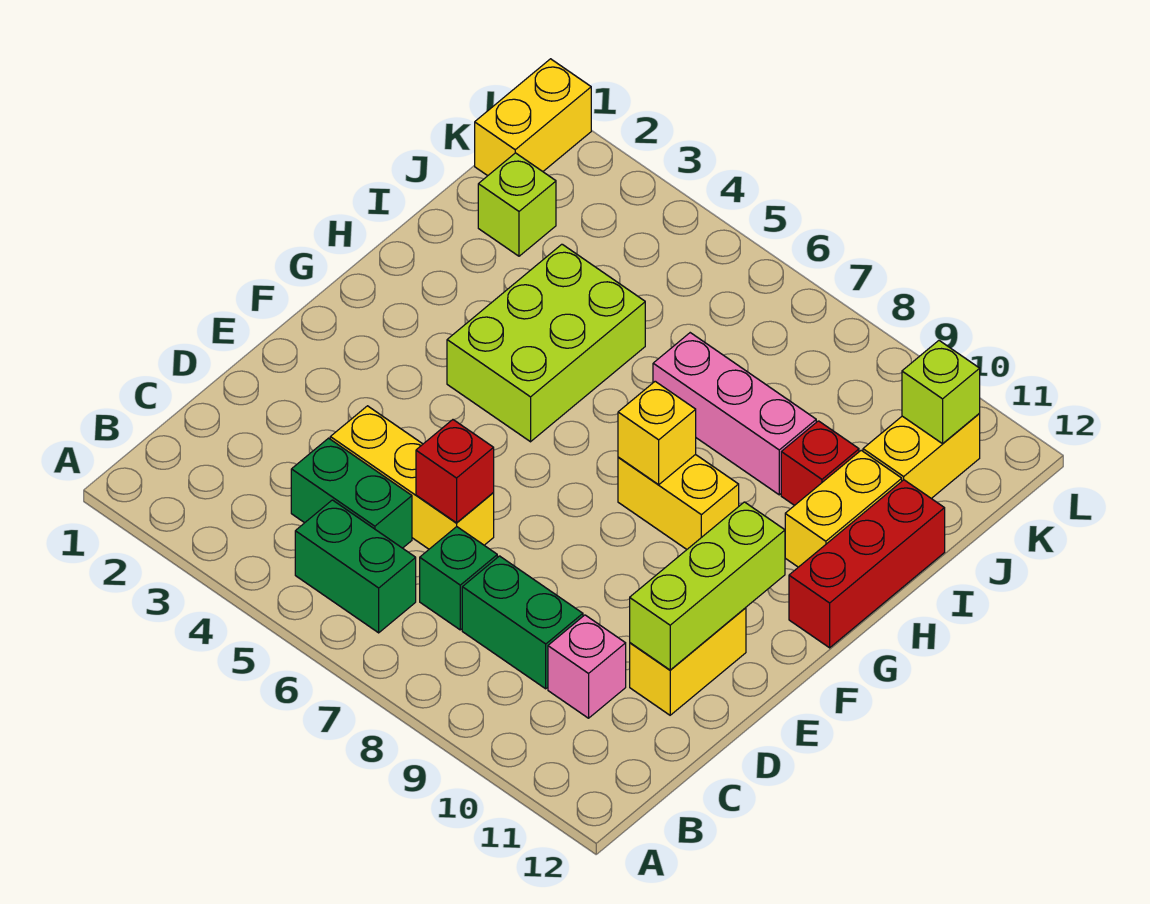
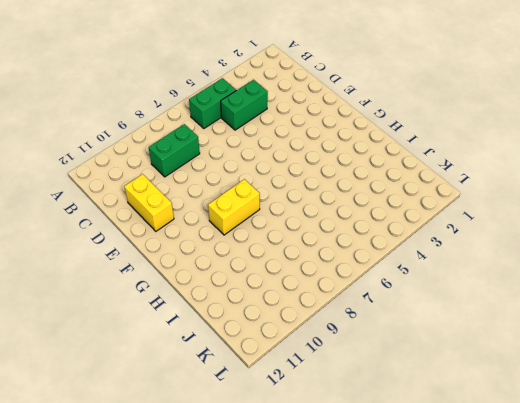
none -> green brick C7 level 1
none -> pink brick C10 level 1
none -> yellow brick D4:D6 level 1

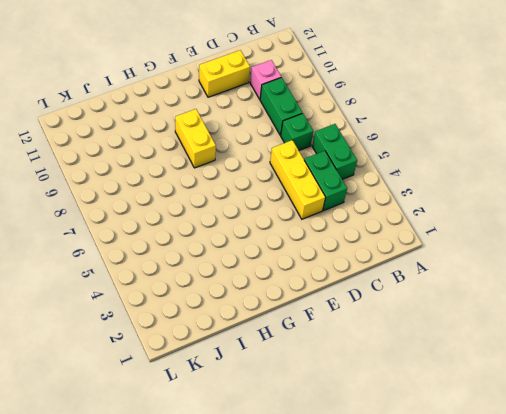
none -> lime brick G4:I5 level 1
none -> red brick G12:I12 level 1
none -> yellow brick H11:I11 level 1

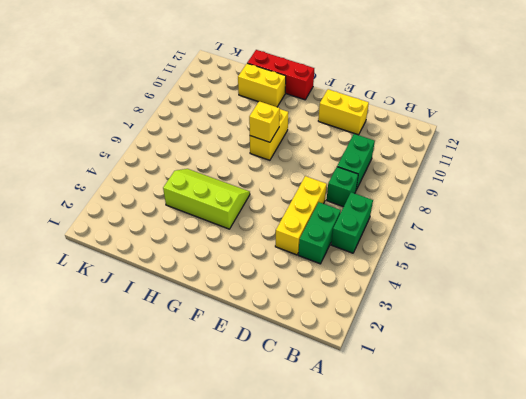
lime slope G4:I5 level 1 top 4 -> lime brick G4:I5 level 1
none -> pink brick C10 level 1
none -> pink brick I7:I9 level 1
none -> red brick I10 level 1

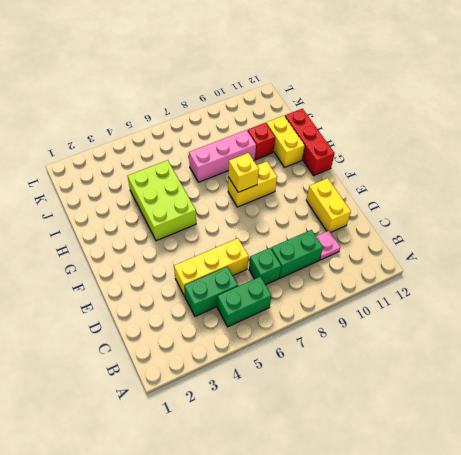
pink plate C10 level 1 -> pink brick C10 level 1
none -> lime brick J2 level 1
none -> yellow brick J11:K11 level 1
none -> yellow brick K1:L1 level 1

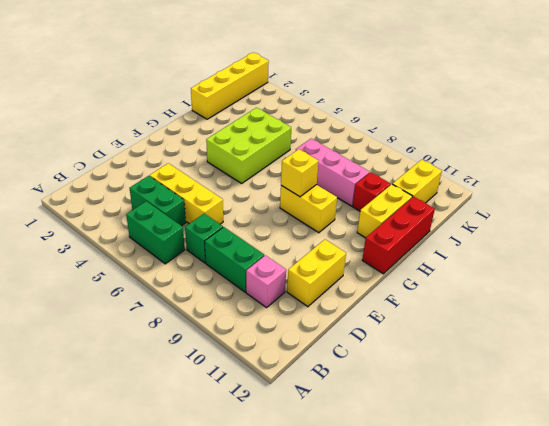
yellow brick I1:L1 level 1 -> yellow brick K1:L1 level 1
none -> lime brick J2 level 1
none -> red brick D6 level 2
none -> lime brick D11:F11 level 2

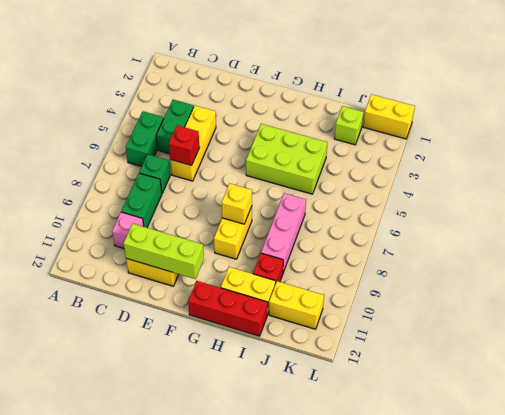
none -> lime brick K11 level 2

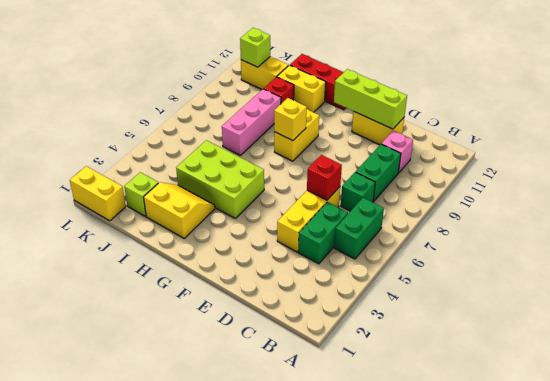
yellow slope H2:I3 level 1 top 2 -> none

